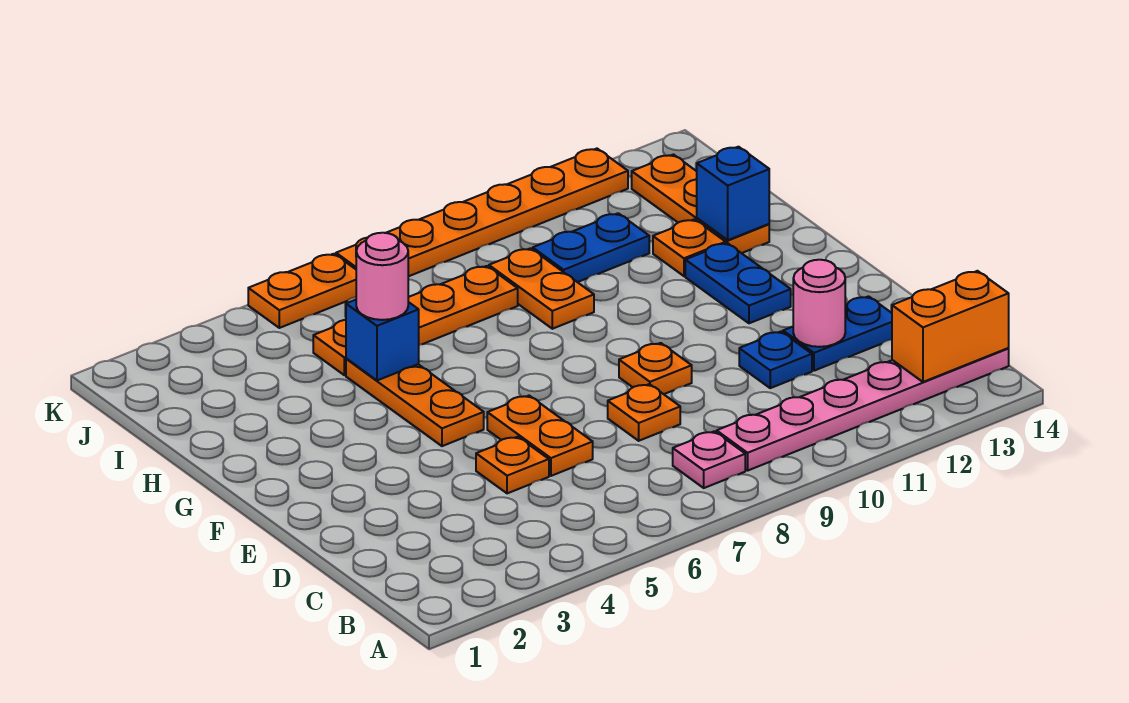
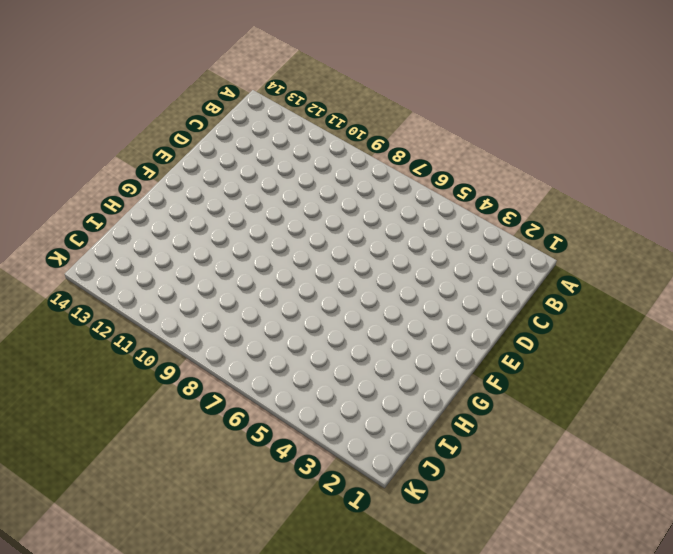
none -> pink plate B8 level 1
none -> pink plate B9:B14 level 1
none -> orange plate D5 level 1

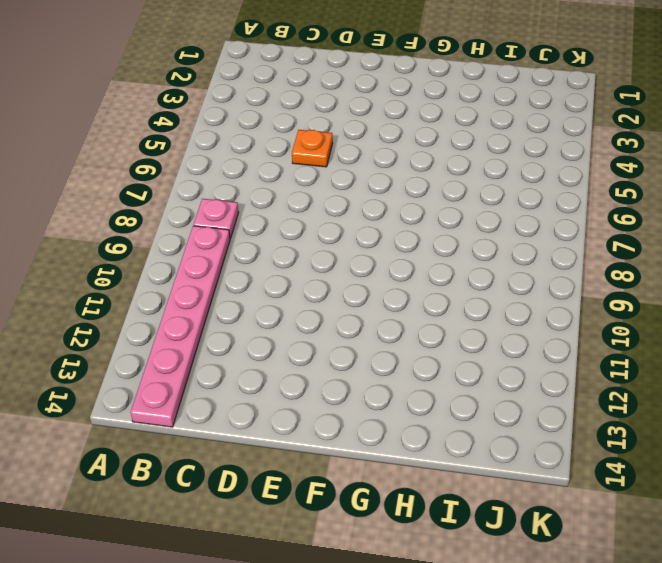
none -> orange plate D6:E6 level 1
none -> orange plate D8 level 1
none -> blue plate D11 level 1

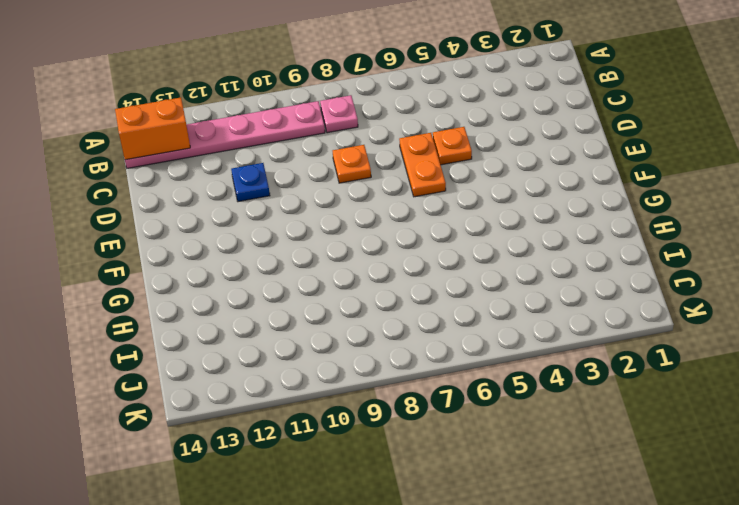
none -> blue plate D12:D13 level 1
none -> orange plate E9 level 1
none -> orange plate F5:H5 level 1

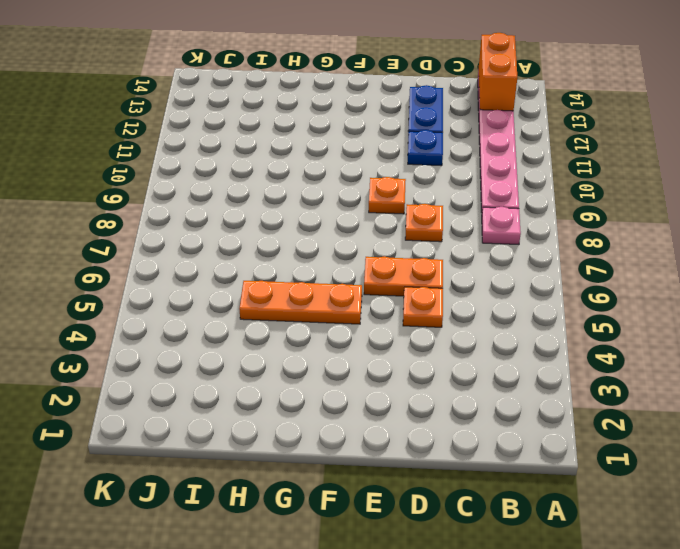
none -> blue plate F12:G12 level 1
none -> orange plate H9:I9 level 1
none -> orange plate H12 level 1

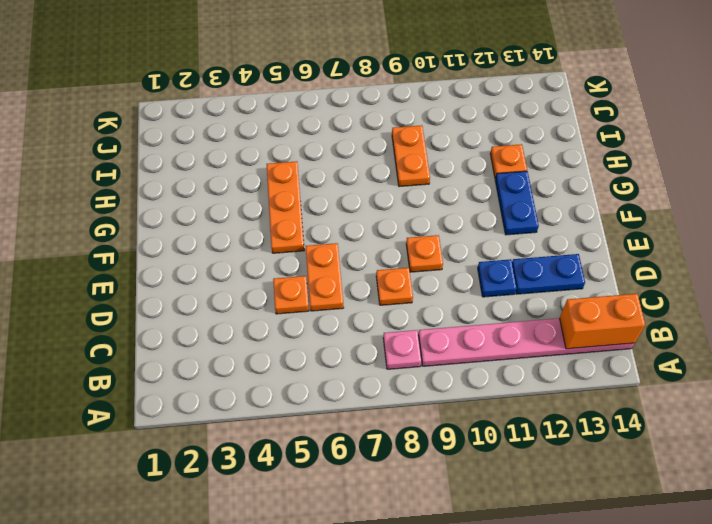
none -> orange plate H13:J13 level 1
none -> orange plate I5:I8 level 1
none -> blue plate I10:I11 level 1

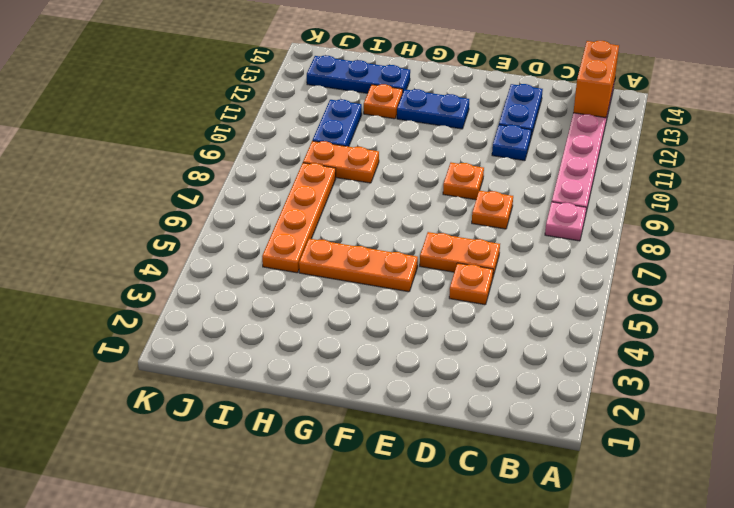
blue plate H13:J13 level 1 -> orange plate H13:J13 level 1
none -> orange plate K5:K6 level 1
none -> orange plate K7:K12 level 1
none -> pink round brick D12 level 2

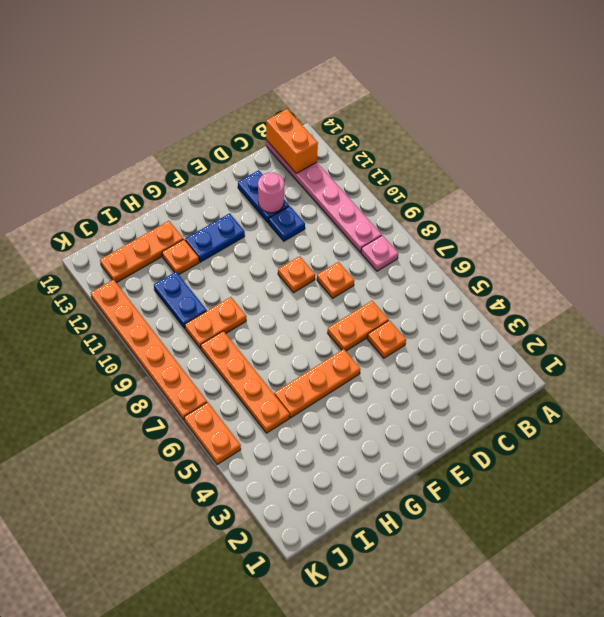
none -> blue brick H5 level 2
none -> blue brick H13 level 2
none -> pink round brick H5 level 3

